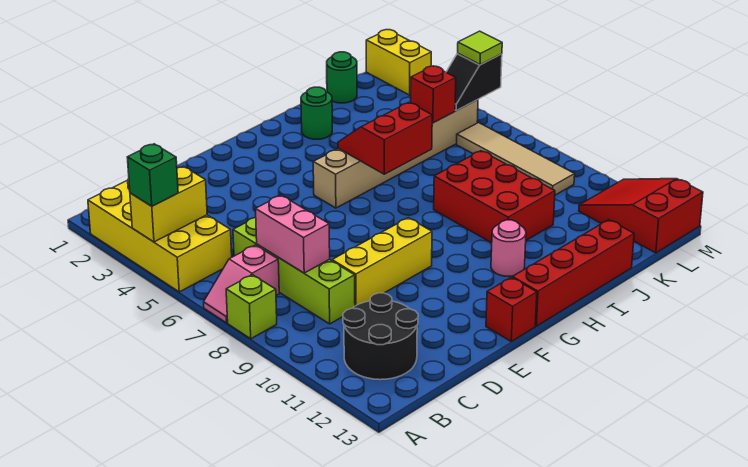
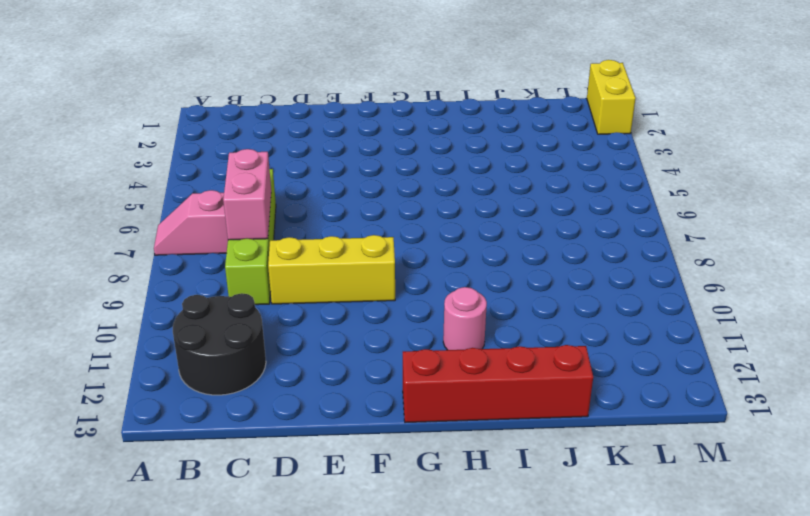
none -> yellow brick A2:B5 level 1
none -> lime brick A8 level 1
none -> red brick F13 level 1

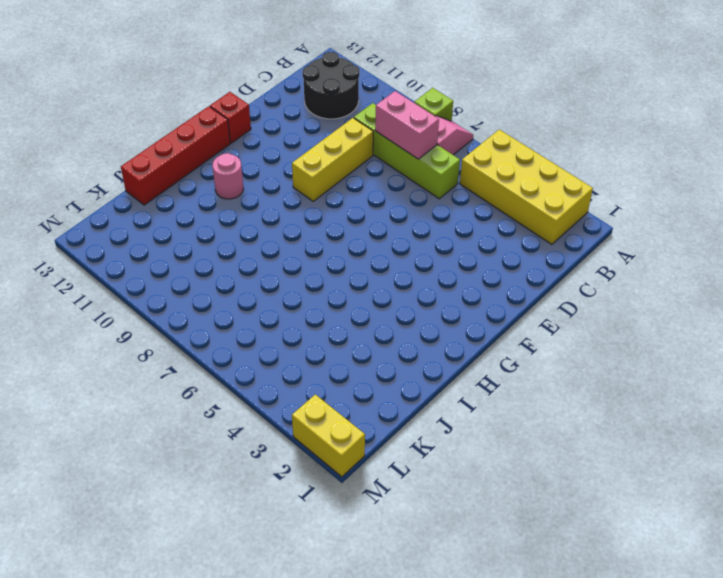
none -> tan brick G5:L5 level 1
none -> green round brick I2 level 1
none -> red brick I8:J10 level 1

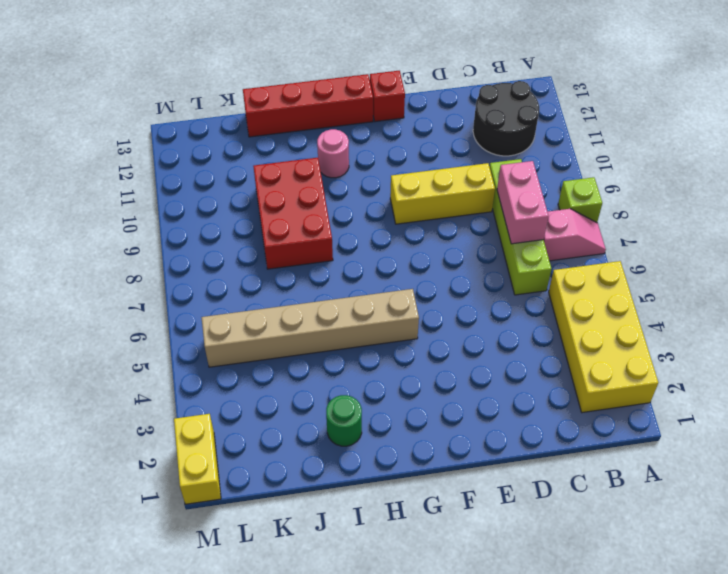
none -> green round brick K1 level 1
none -> tan tile L6:L9 level 1
none -> red slope L11:M13 level 1 top 13

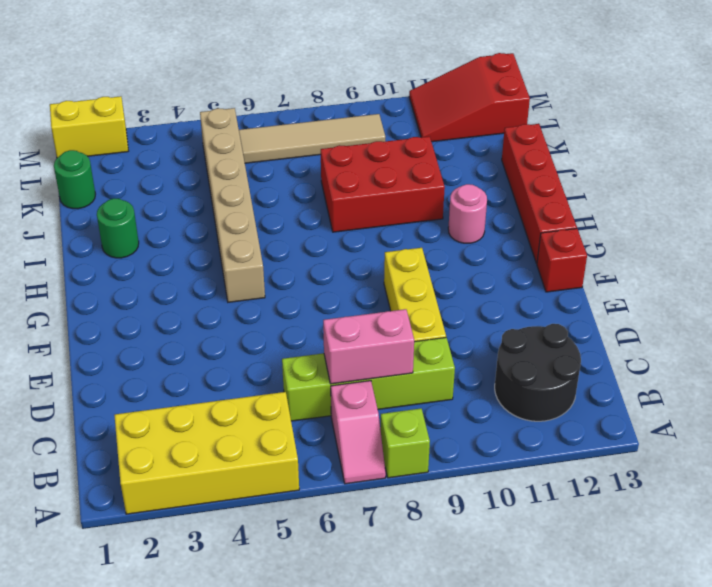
none -> yellow brick A4:B4 level 2
none -> red slope H5:I6 level 2 top 6
none -> red brick K5 level 2

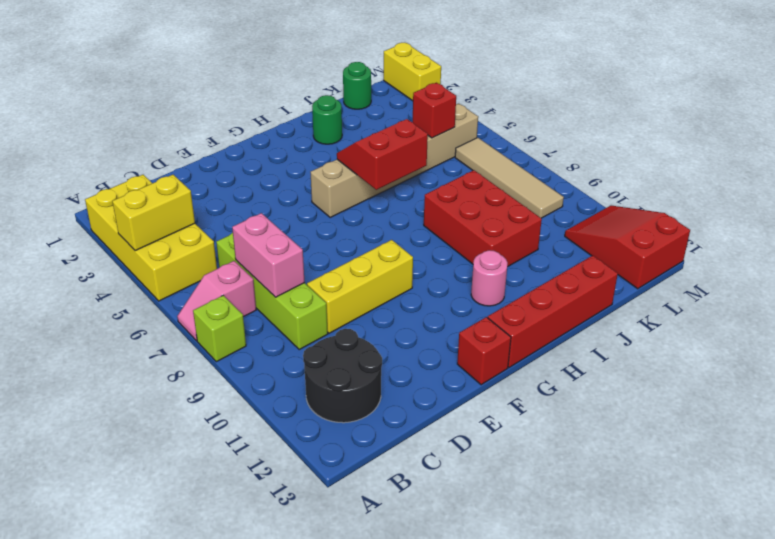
none -> black slope L5:M5 level 2 top M
none -> green brick A4 level 3
none -> lime tile M5 level 3

